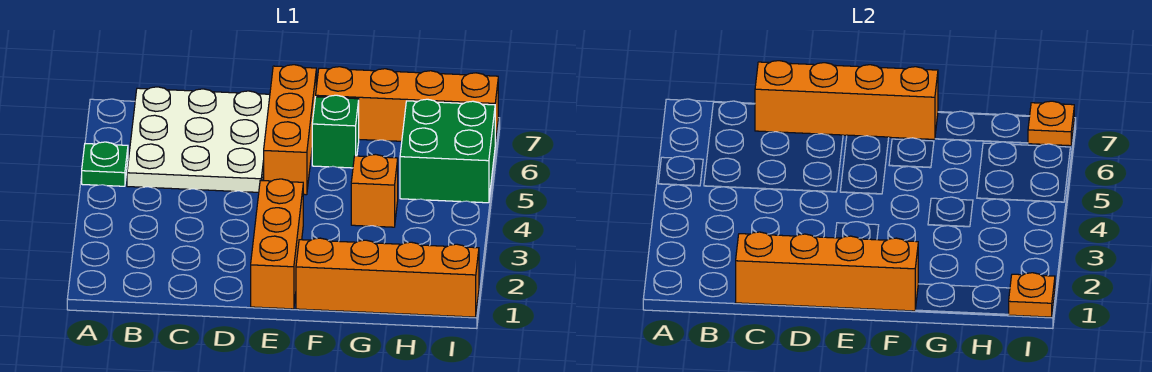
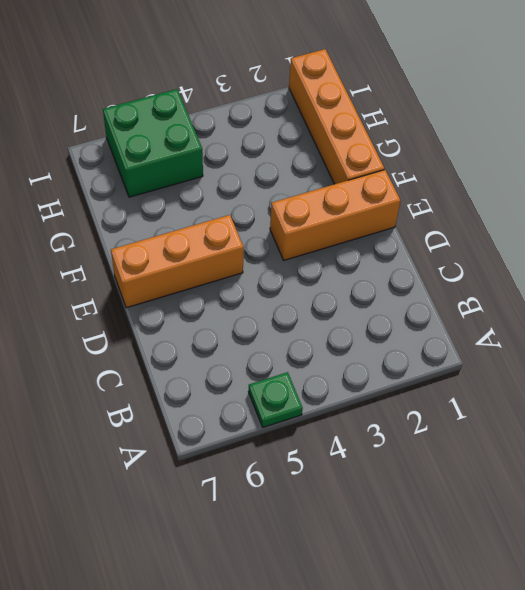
none -> white plate B5:D7 level 1
none -> green brick F6 level 1
none -> orange brick F7:I7 level 1

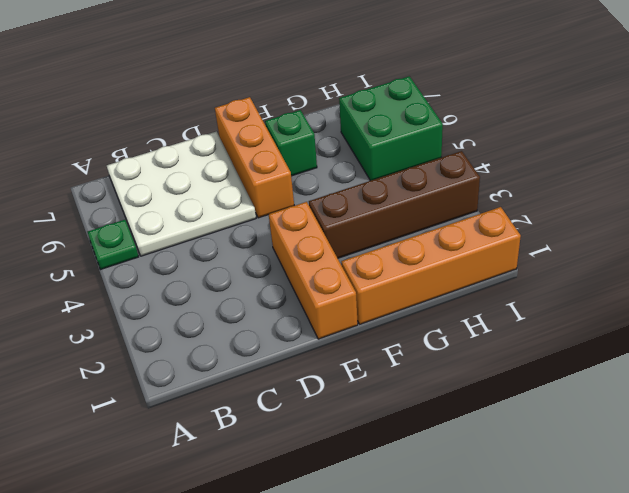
brown brick F3:I3 level 1 -> none
none -> orange brick F7:I7 level 1
none -> orange brick G4 level 1
none -> orange brick C1:F1 level 2

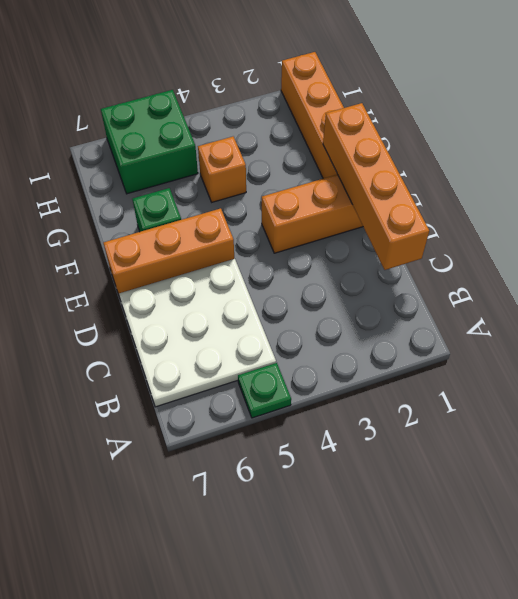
none -> orange brick F7:I7 level 1
none -> orange brick C7:F7 level 2
none -> orange plate I1 level 2

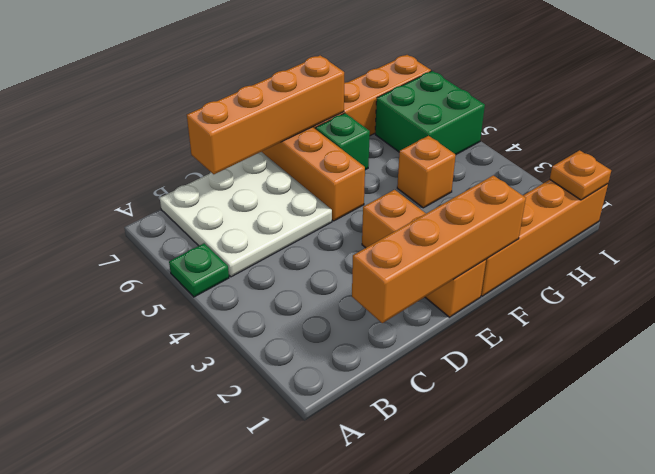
none -> orange plate I7 level 2

